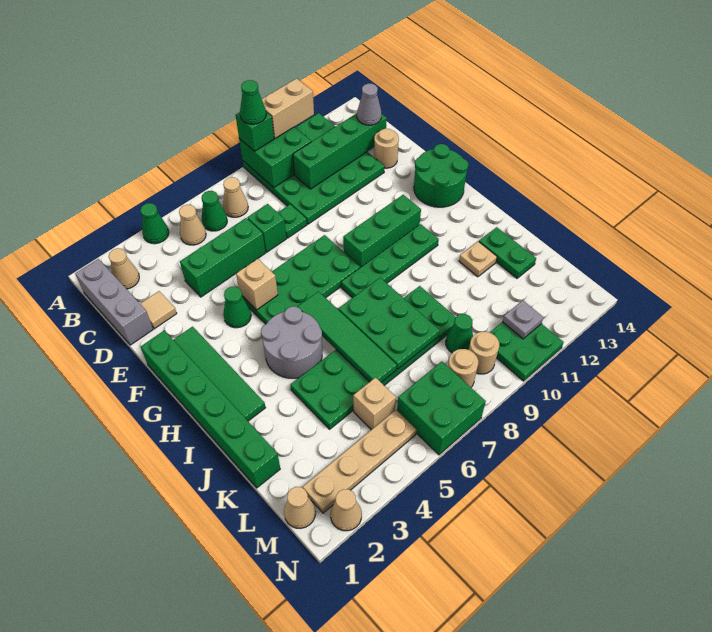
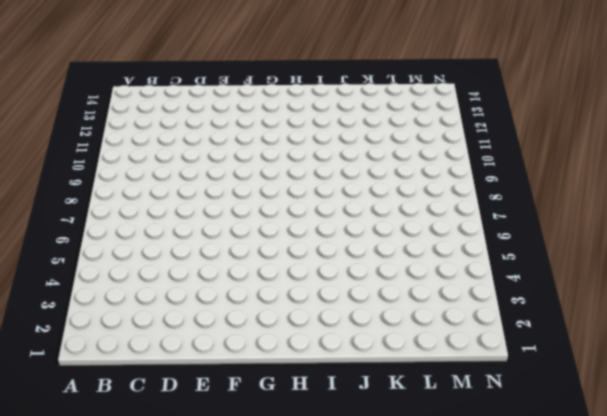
none -> green cone A4 level 1
none -> green plate A9:D12 level 1
none -> grey brick B1:D1 level 1
none -> tan cone B2 level 1

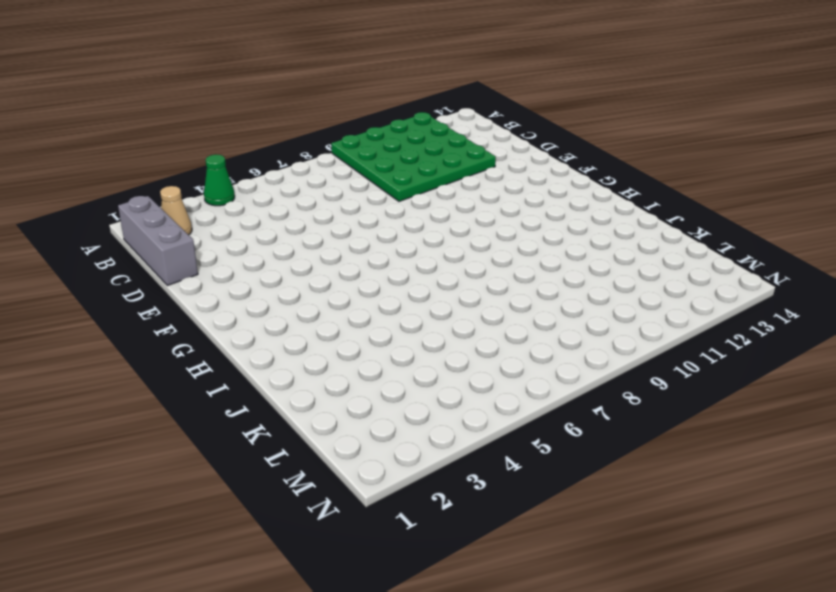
none -> tan cone B5 level 1
none -> green cone B6 level 1
none -> tan cone B7 level 1
none -> tan tile D2 level 1

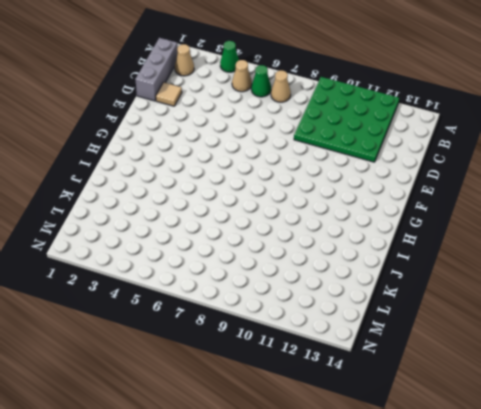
none -> green brick D4:D6 level 1
none -> green brick D7 level 1
none -> green plate D8 level 1
none -> tan round brick D13 level 1

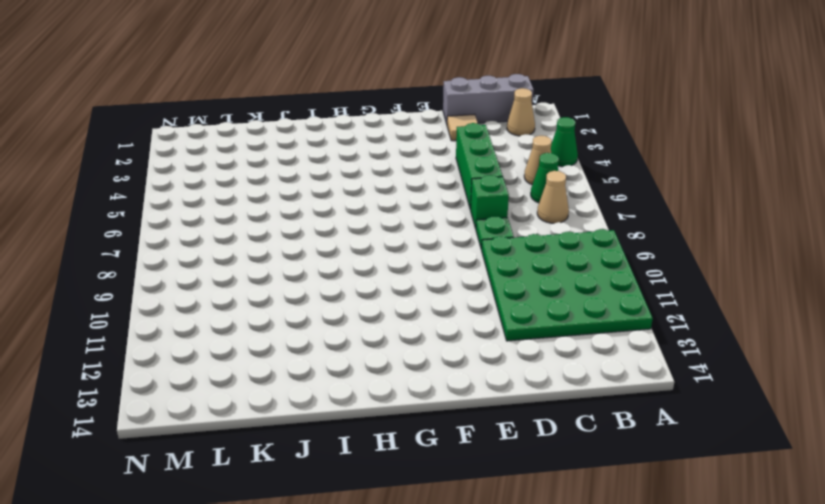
none -> tan round brick D13 level 1
none -> green brick F1:K1 level 1
none -> green tile F2:I2 level 1
none -> green cone F4 level 1

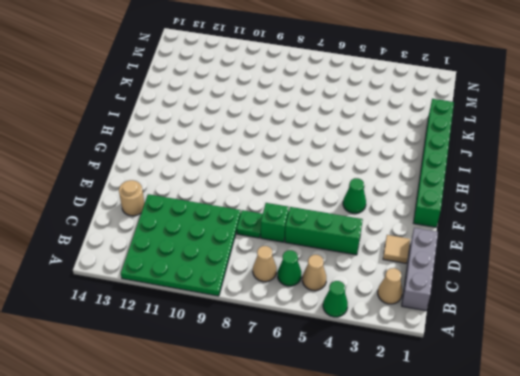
none -> green tile F2:I2 level 1
none -> green plate F5:G8 level 1
none -> green round brick F13:G14 level 1
none -> green brick G9:G11 level 1

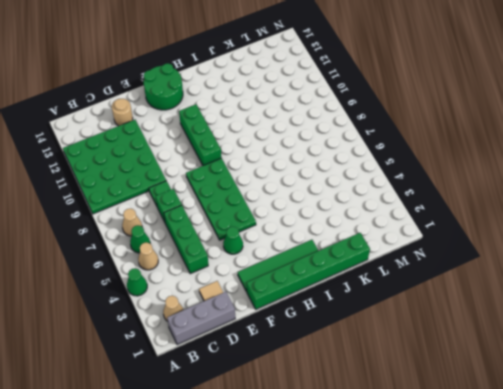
none -> grey round brick H4:I5 level 1
none -> green plate H8:H11 level 1
none -> green plate J4:K9 level 1
none -> tan plate J12 level 1

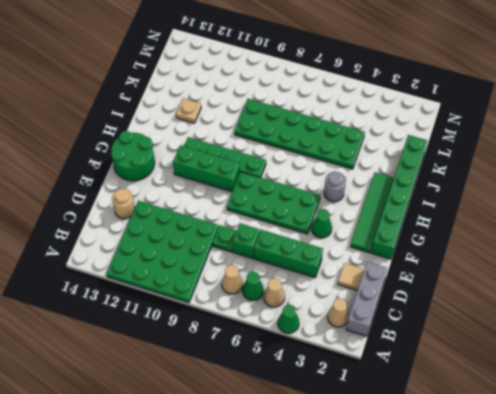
grey round brick H4 level 1 -> grey round brick H4:I5 level 1
none -> green plate J13:K13 level 1
none -> tan brick L5 level 1
none -> green cone L9 level 1
none -> tan cone M1 level 1

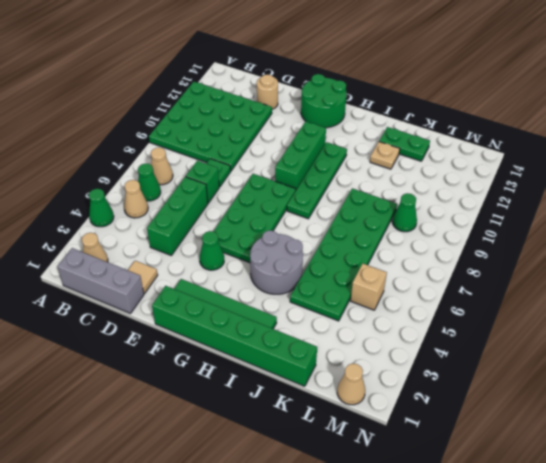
none -> tan plate M2:M5 level 1
none -> green brick M6:N7 level 1
none -> tan round brick M8 level 1
none -> tan round brick M9 level 1

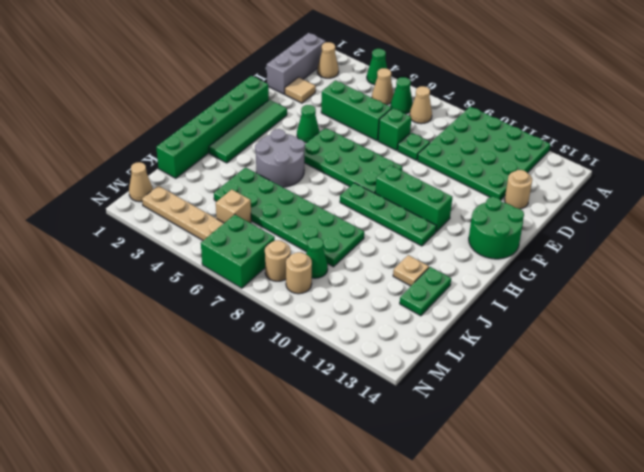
none -> green plate M10:N11 level 1
none -> tan cone N2 level 1
none -> green brick A9:B10 level 2
none -> green brick C10:C13 level 2

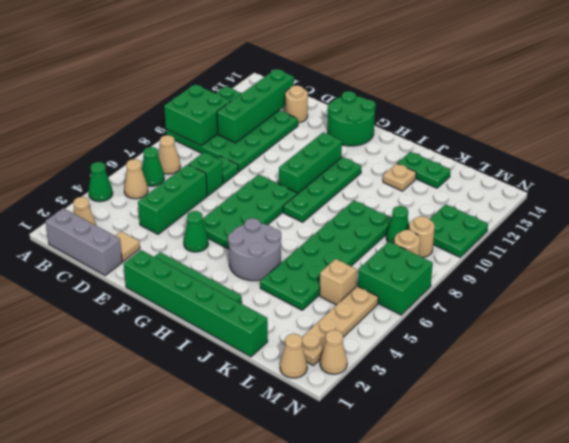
none -> tan brick F5 level 2
none -> green tile H6:K6 level 2
none -> green plate I7:K8 level 2
none -> grey plate M11 level 2

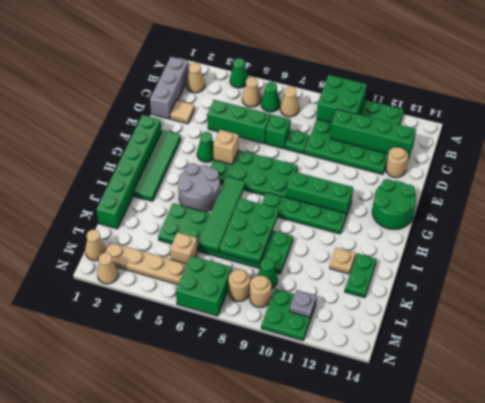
none -> green brick A9 level 3
none -> tan brick A10:A11 level 3
none -> grey cone C13 level 3
none -> green cone A9 level 4

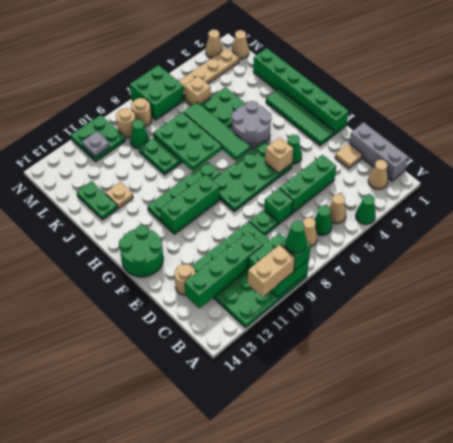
none -> grey cone C13 level 3

